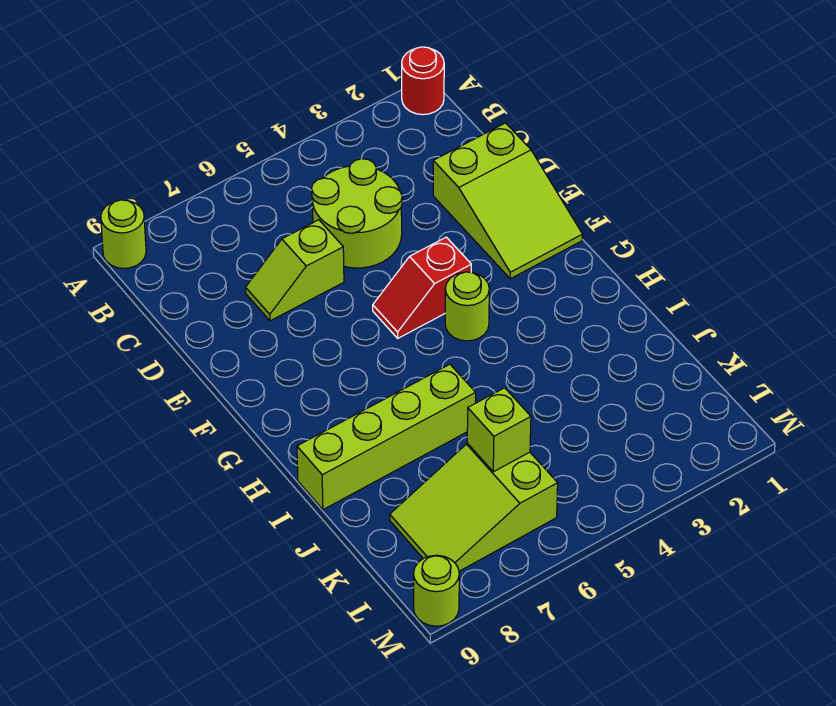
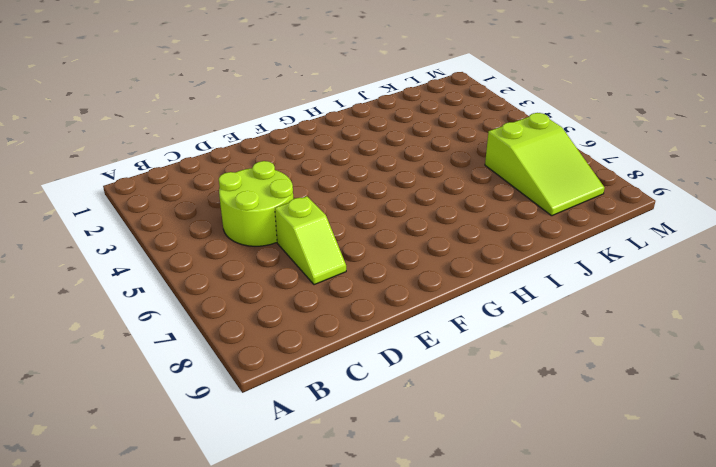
none -> red round brick A1 level 1
none -> lime round brick A9 level 1

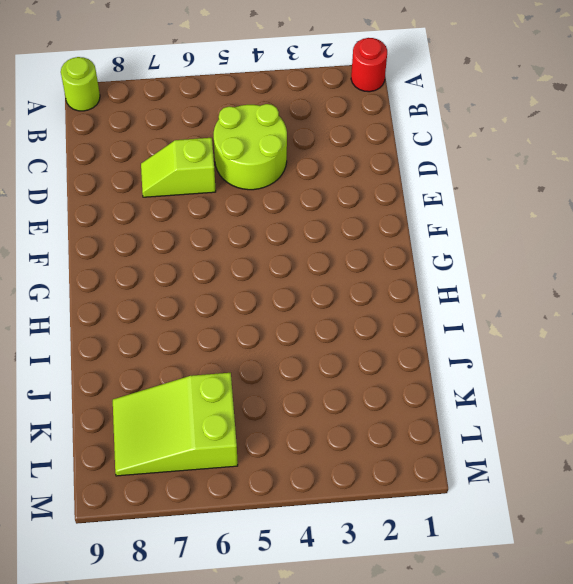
none -> lime slope D1:F2 level 1 top D
none -> red slope F4:F5 level 1 top 4

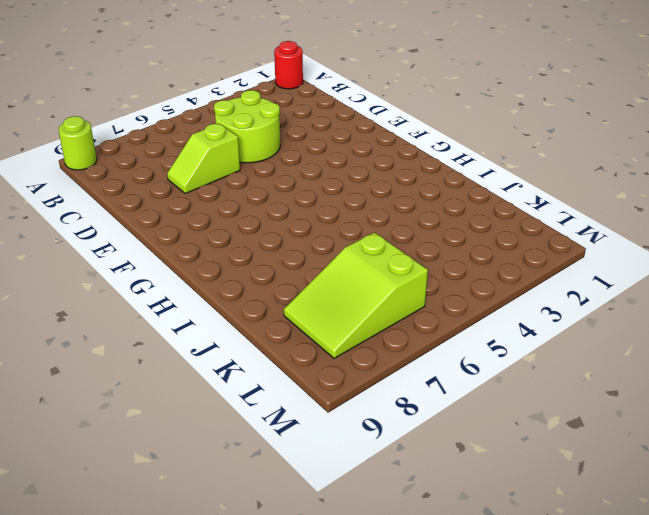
none -> lime slope D1:F2 level 1 top D
none -> red slope F4:F5 level 1 top 4

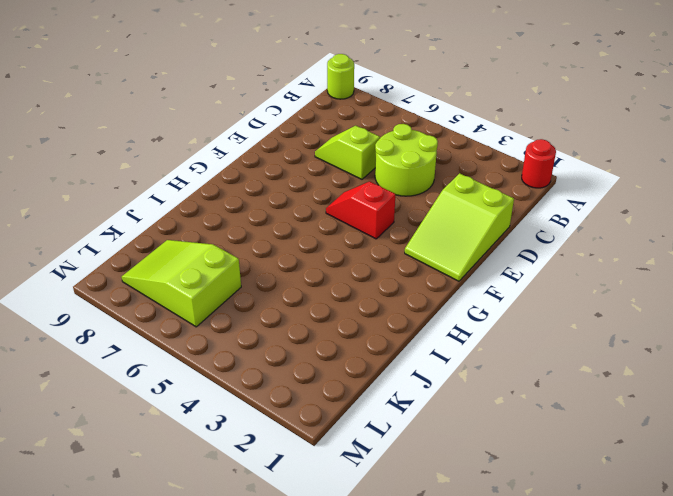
none -> lime round brick G4 level 1
none -> lime brick I6:I9 level 1

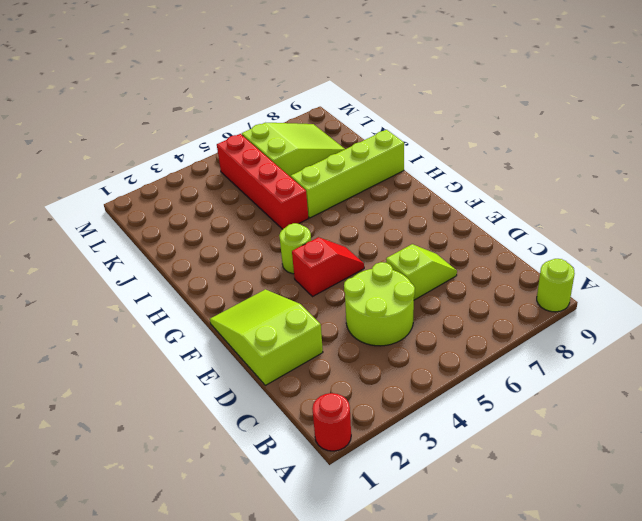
red brick I5:L5 level 1 -> none
none -> lime round brick M9 level 1
none -> lime brick K6 level 2

